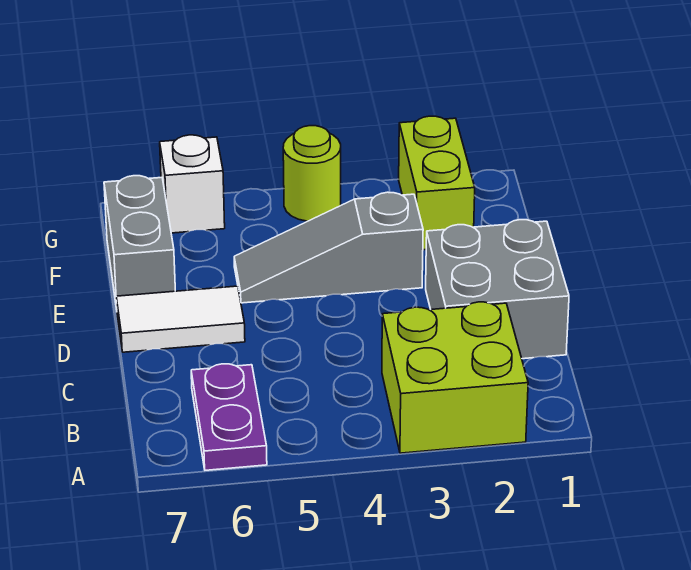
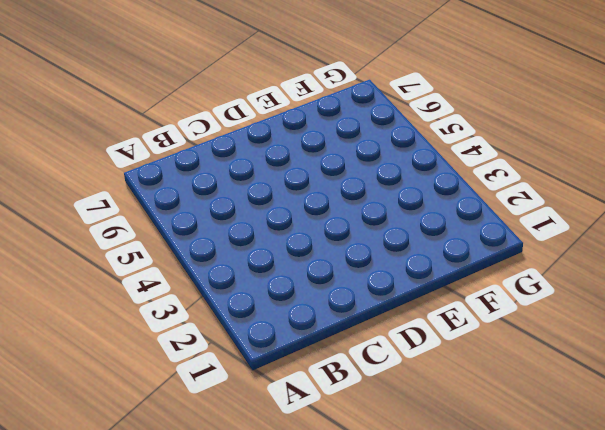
none -> lime brick A2:B3 level 1
none -> purple plate A6:B6 level 1

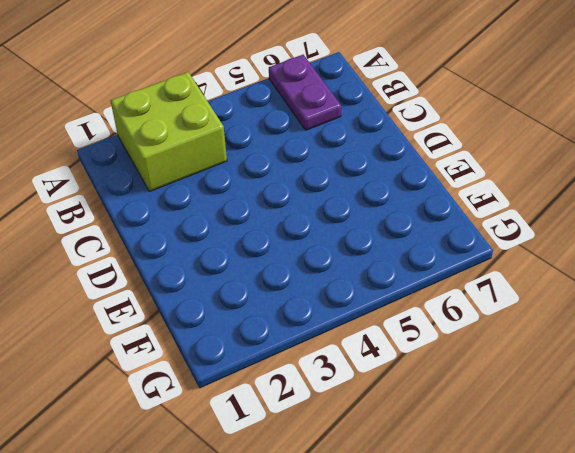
none -> grey brick C1:D2 level 1
none -> white tile D6:D7 level 1

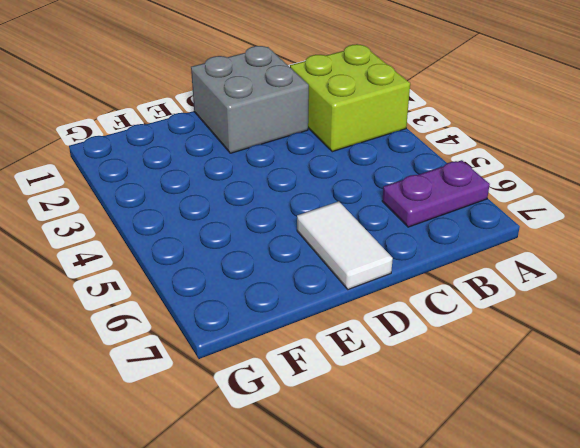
none -> grey slope E3:E5 level 1 top 3
none -> grey brick E7:F7 level 1

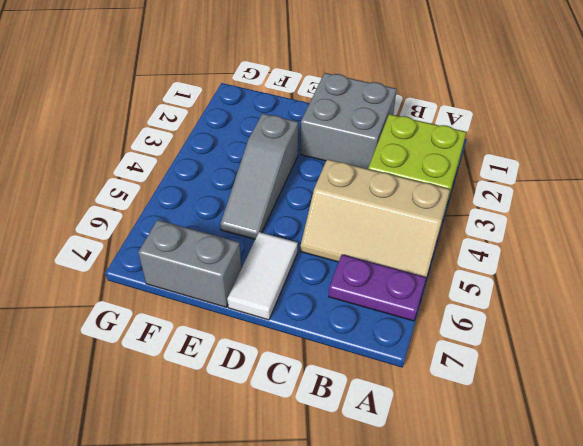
tan slope A4:C5 level 1 top 4 -> none
none -> lime brick F2:G2 level 1
none -> lime round brick G4 level 1

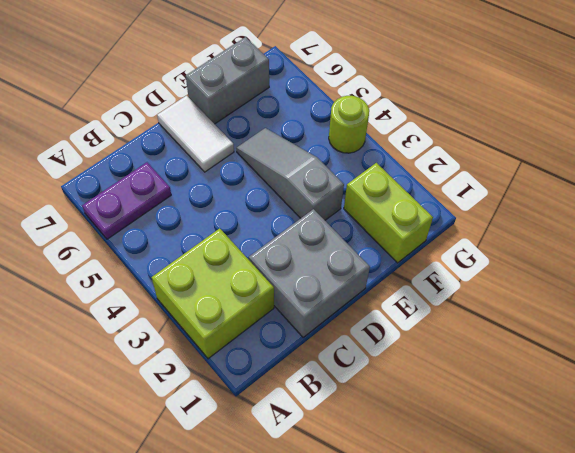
lime brick F1:F2 level 1 -> lime brick F2:G2 level 1
none -> white brick G6 level 1

